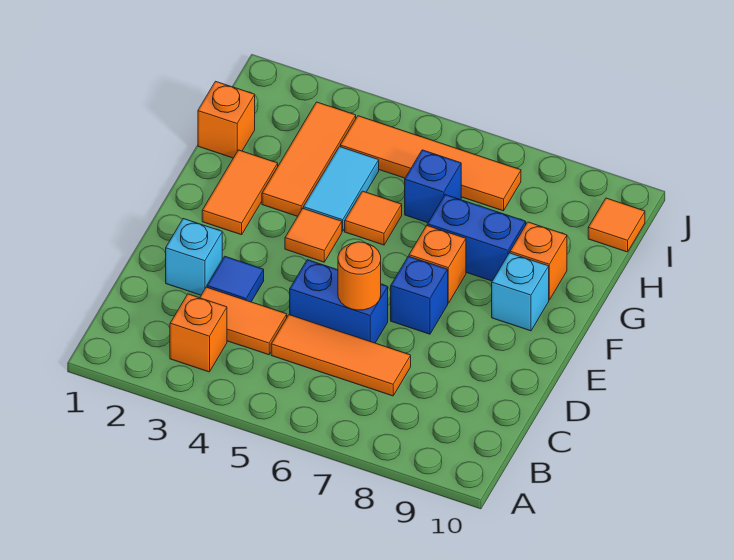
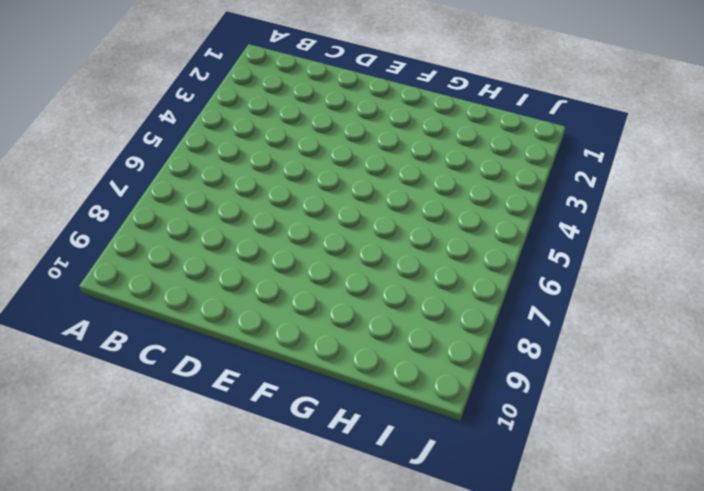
none -> orange brick B3 level 1
none -> orange tile C3:C4 level 1
none -> orange tile C5:C7 level 1

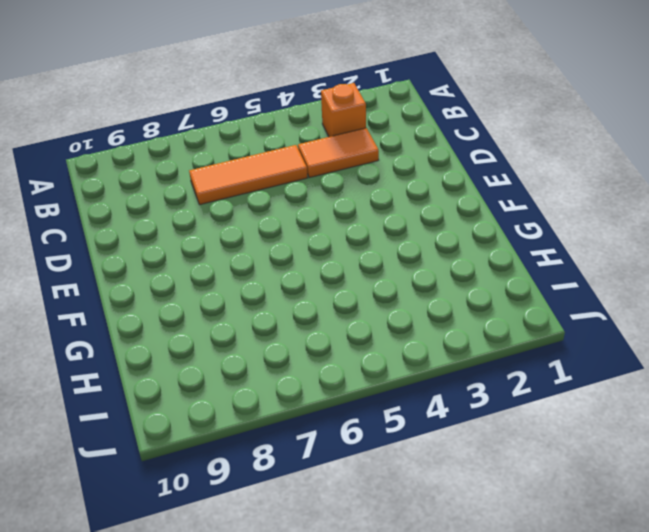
none -> cyan brick D2 level 1
none -> blue tile D3 level 1
none -> blue brick D5:D6 level 1

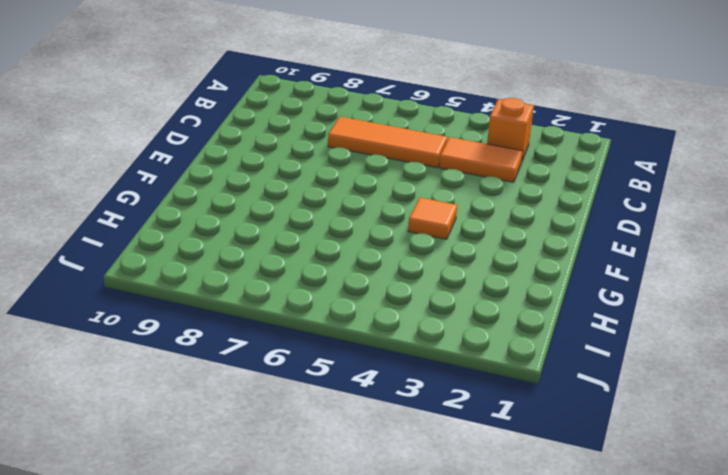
none -> cyan brick D2 level 1
none -> blue tile D3 level 1
none -> blue brick D5:D6 level 1

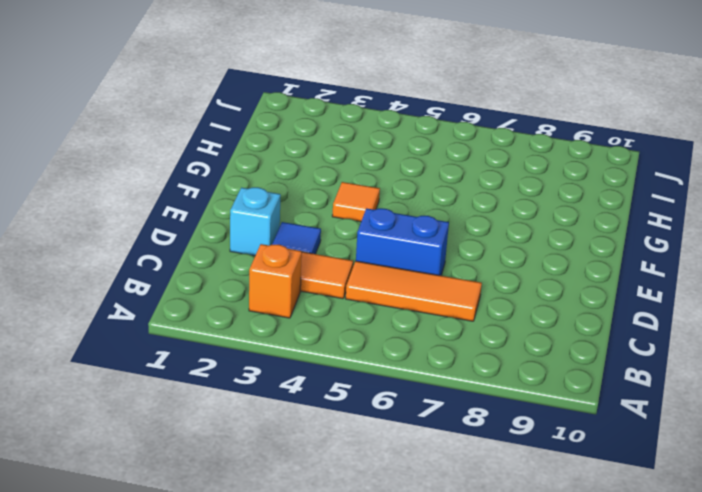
none -> blue brick E7 level 1
none -> orange tile F2:G2 level 1
none -> orange brick F7 level 1

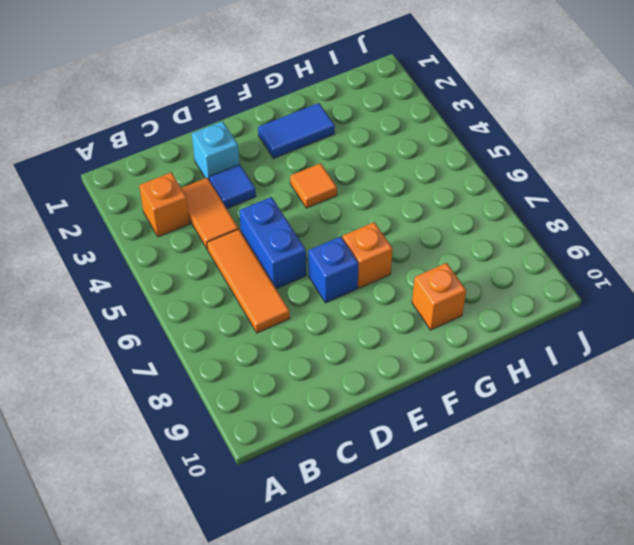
blue tile F2:G2 level 1 -> orange tile F2:G2 level 1
none -> cyan brick F9 level 1
none -> orange tile G3:I3 level 1
none -> cyan tile G4:H4 level 1

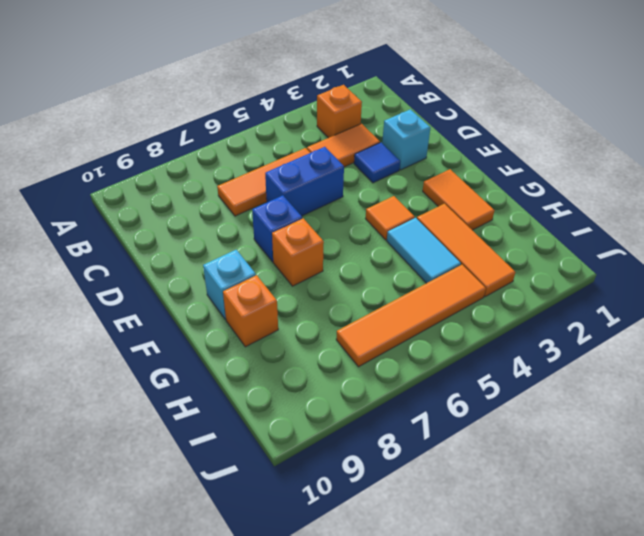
none -> orange tile G5 level 1
none -> blue brick G7:G8 level 1
none -> orange brick H1 level 1

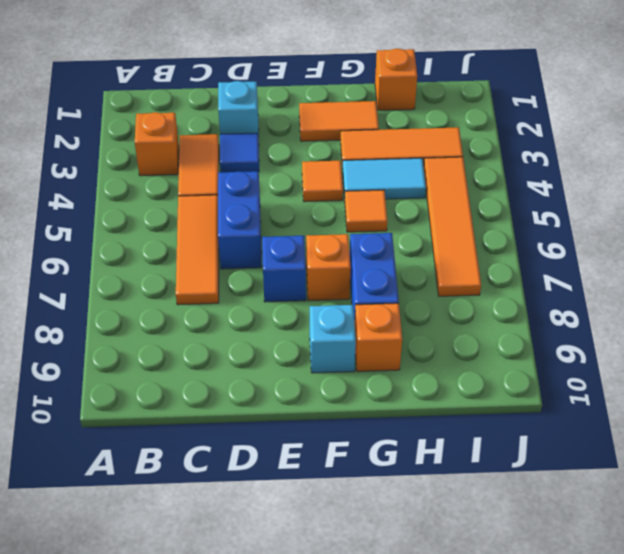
none -> blue brick H6 level 1
none -> orange tile I10 level 1
none -> orange round brick D6 level 2

